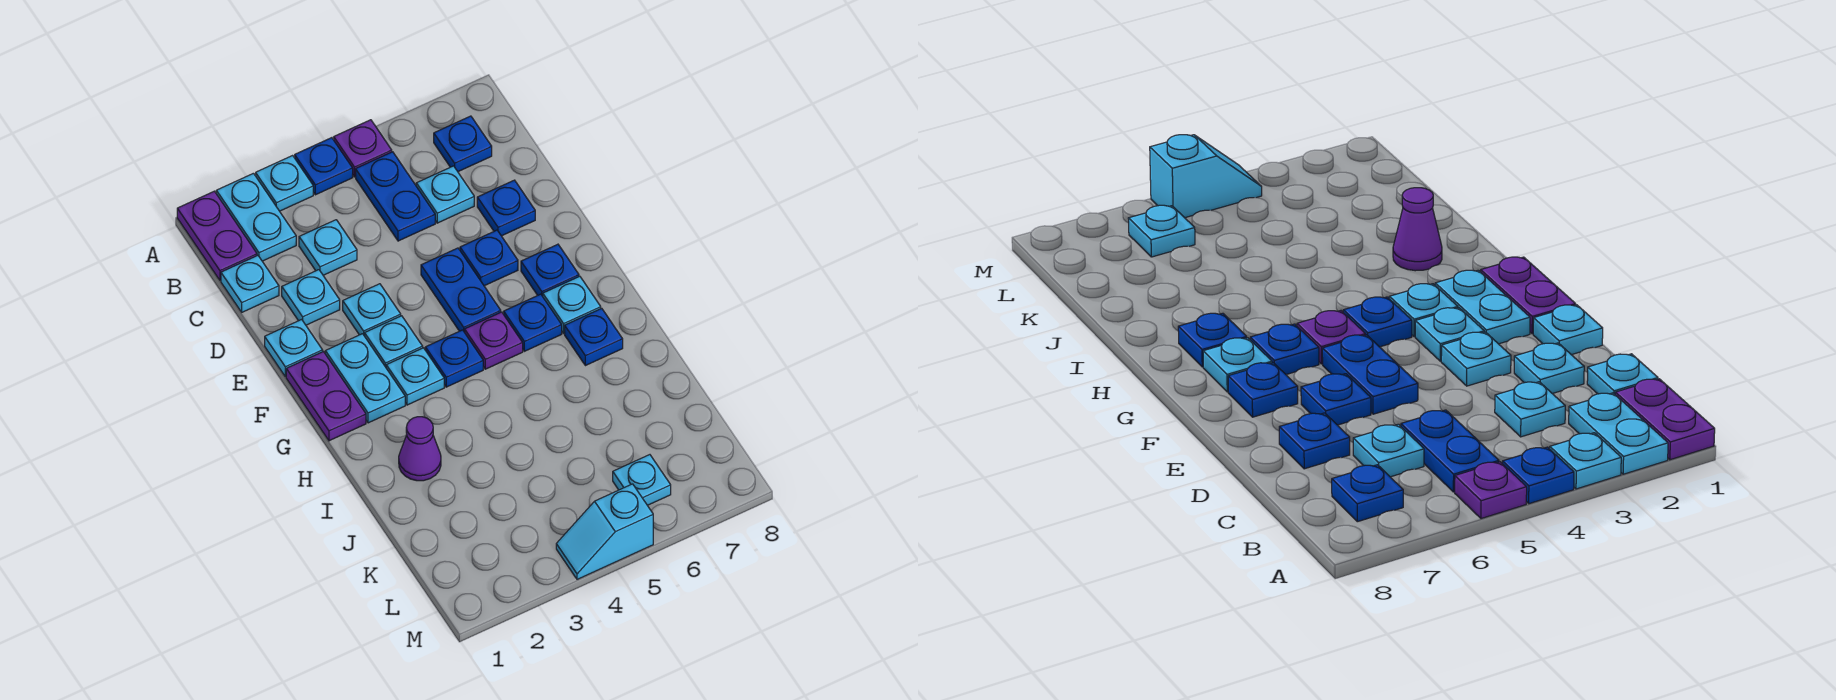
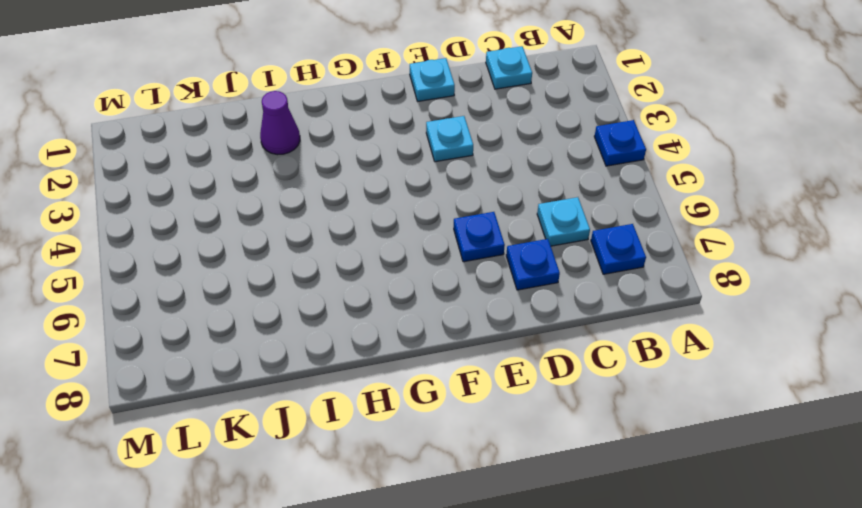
none -> purple plate A1:B1 level 1
none -> cyan plate A2:B2 level 1
none -> cyan plate A3 level 1

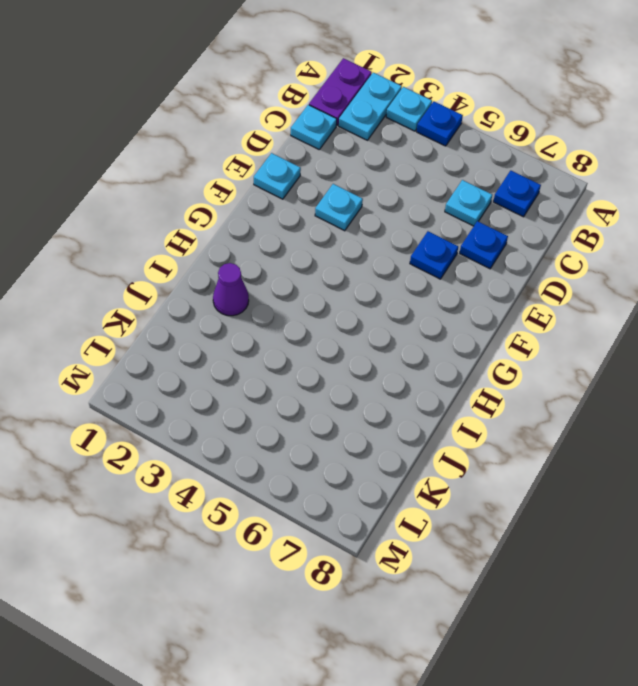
none -> purple plate A5 level 1
none -> blue plate B5:C5 level 1
none -> cyan plate C3 level 1

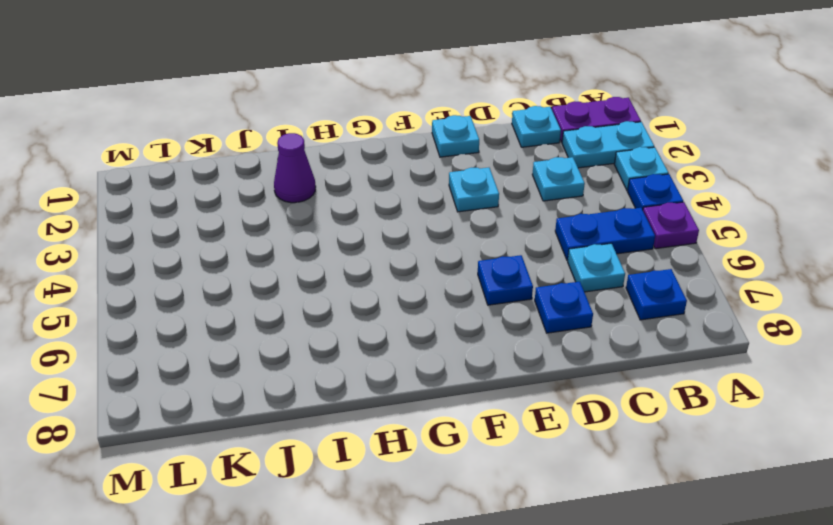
none -> cyan plate D2 level 1
none -> blue plate E5:F5 level 1
none -> purple plate F1:G1 level 1

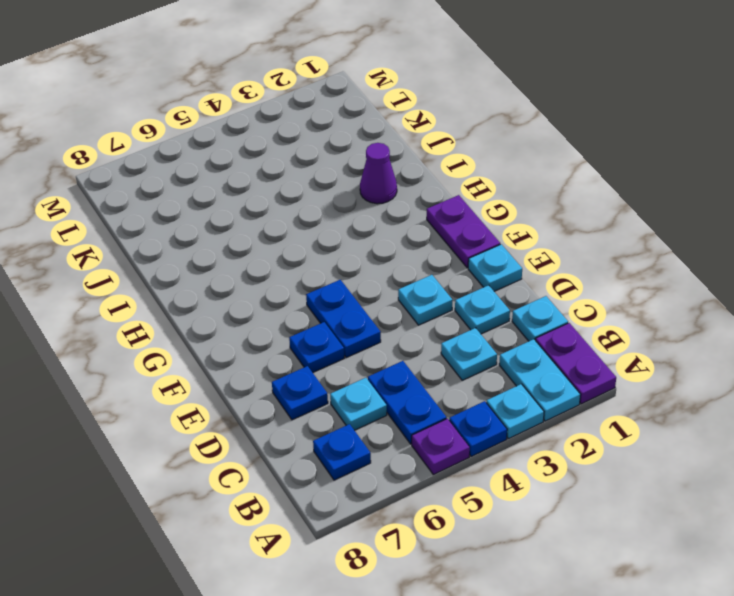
none -> cyan plate F2:G2 level 1
none -> cyan plate F3 level 1
none -> blue plate F7 level 1

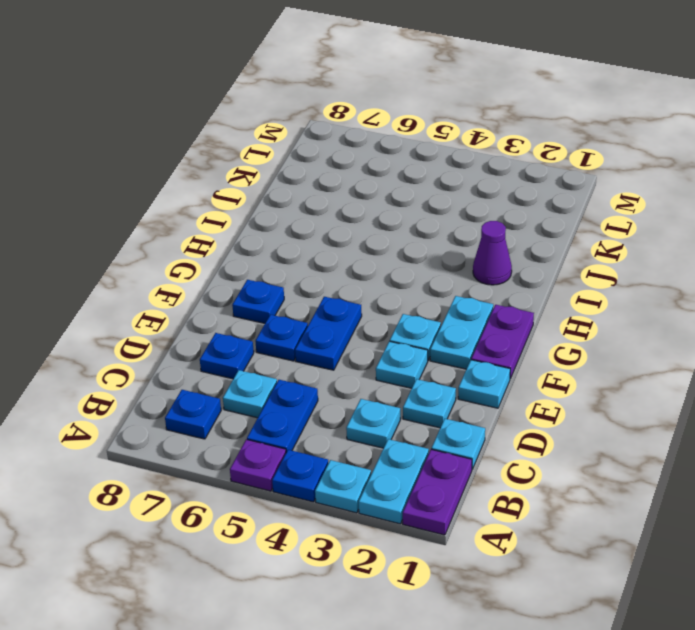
none -> cyan plate G3 level 1
none -> blue plate G4 level 1
none -> purple plate G5 level 1

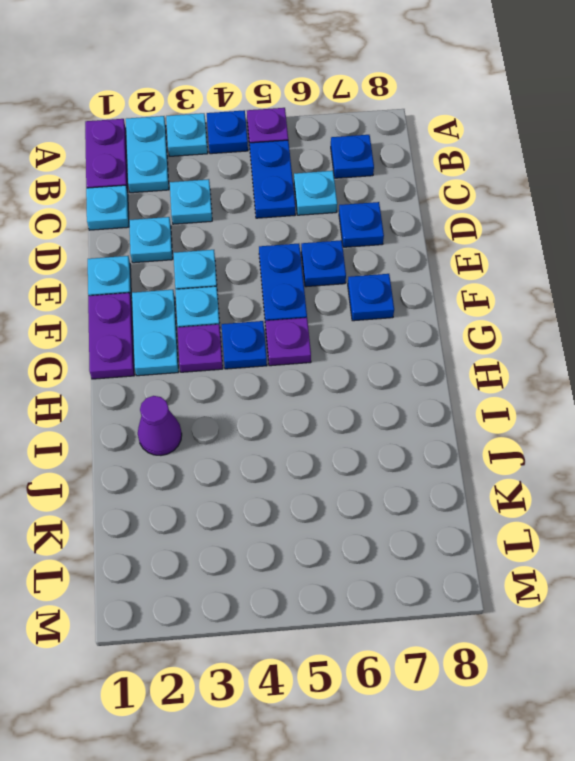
purple plate G3 level 1 -> cyan plate G3 level 1
none -> blue plate G6 level 1
none -> cyan plate G7 level 1
none -> blue plate H7 level 1

